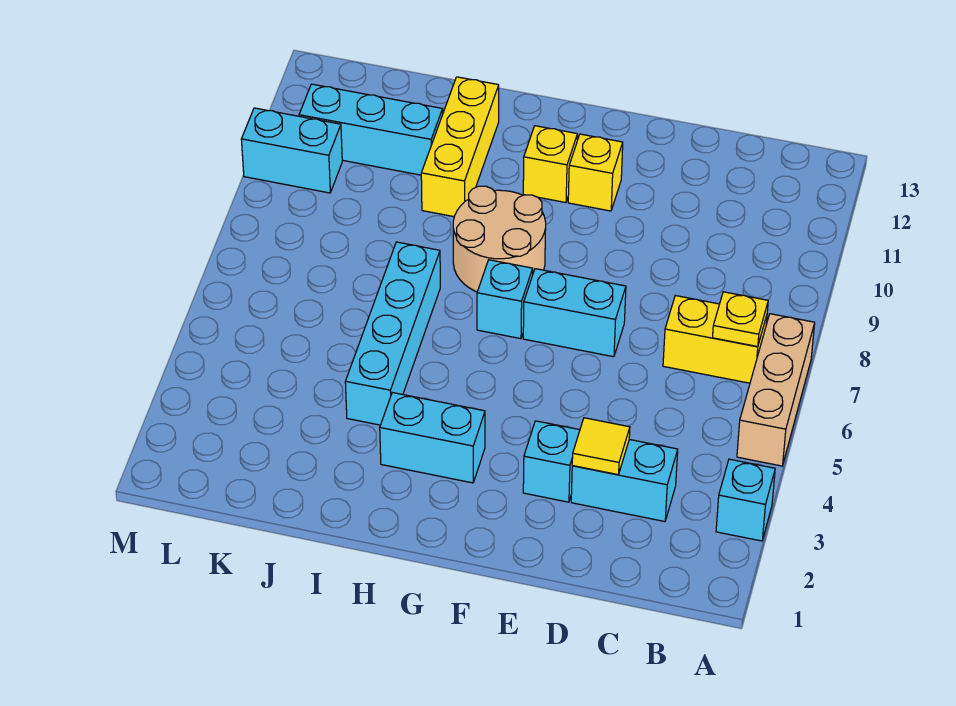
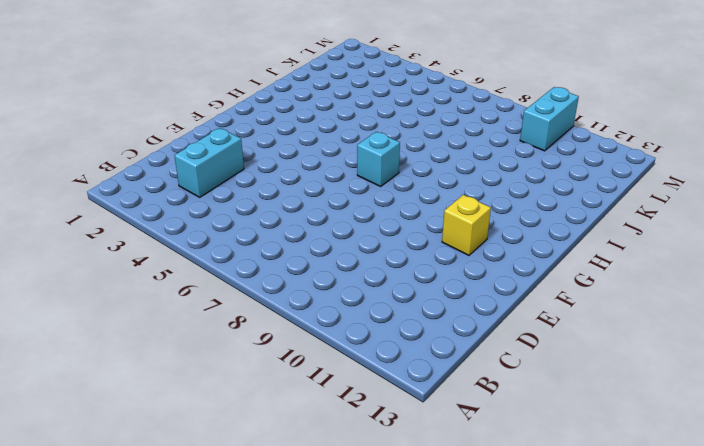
none -> cyan brick A3 level 1
none -> tan brick A5:A7 level 1
none -> yellow brick B7:C7 level 1

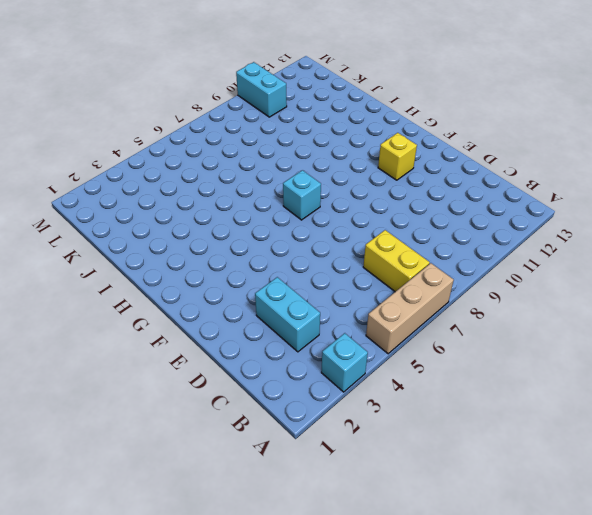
none -> cyan brick E3 level 1
none -> cyan brick E7:F7 level 1
none -> cyan brick G3:H3 level 1

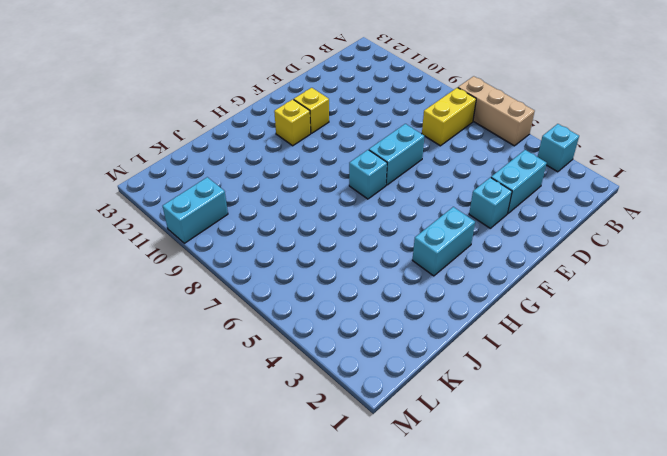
none -> tan round brick G8:H9 level 1
none -> cyan brick I4:I7 level 1
none -> yellow brick I10:I12 level 1

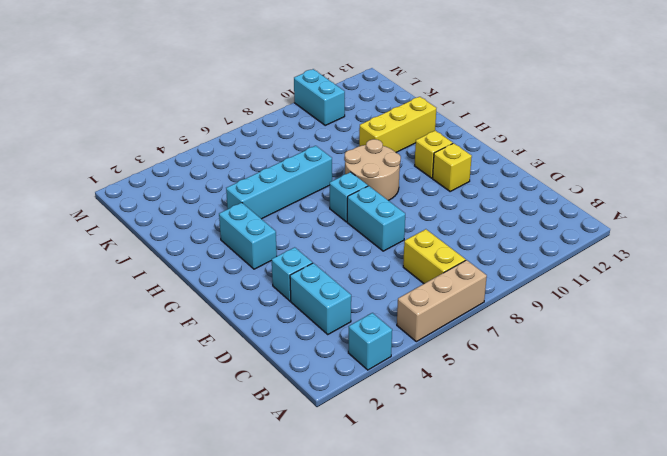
none -> cyan brick J11:L11 level 1
none -> yellow plate B7 level 2
none -> yellow tile D3 level 2

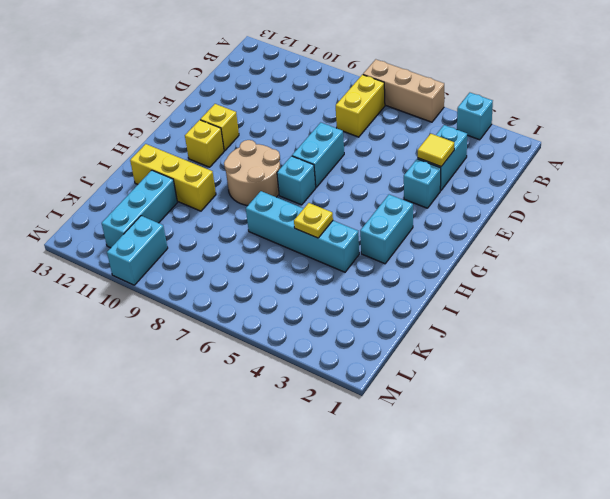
yellow plate I5 level 2 -> yellow plate B7 level 2

